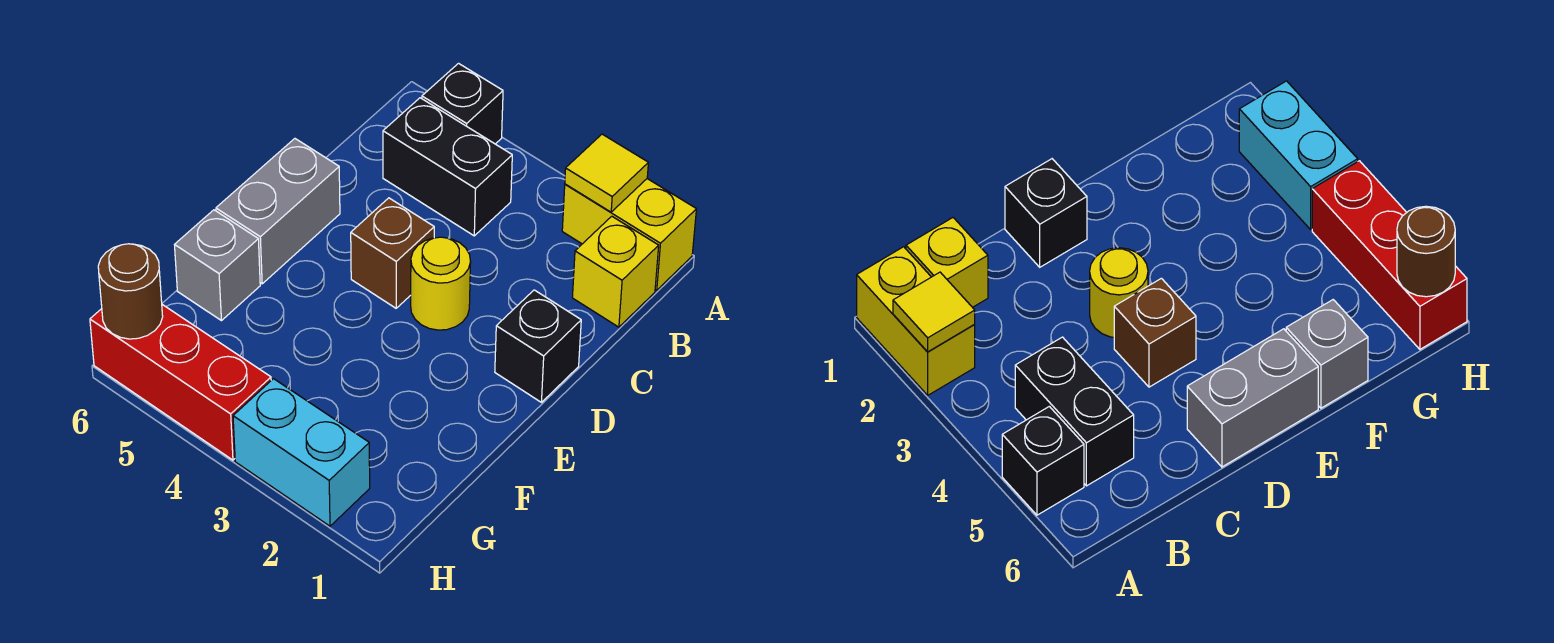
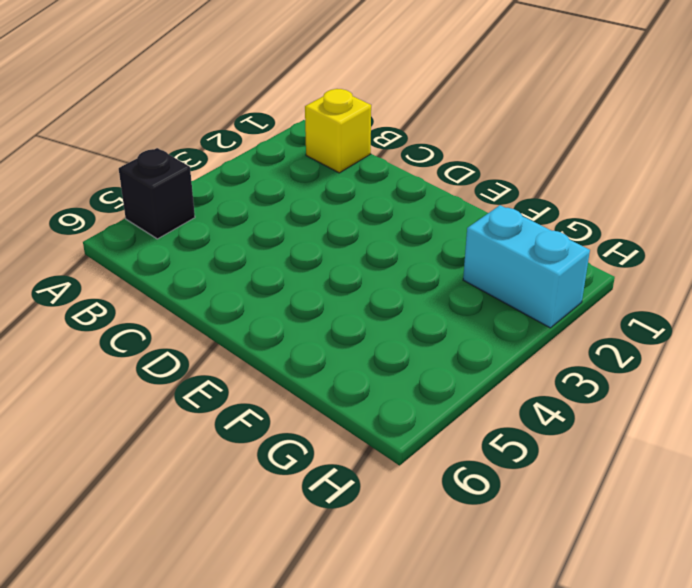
cyan brick G2:H2 level 1 -> cyan brick H2:H3 level 1
none -> yellow brick A1:A2 level 1
none -> black brick B4:B5 level 1
none -> black brick D1 level 1

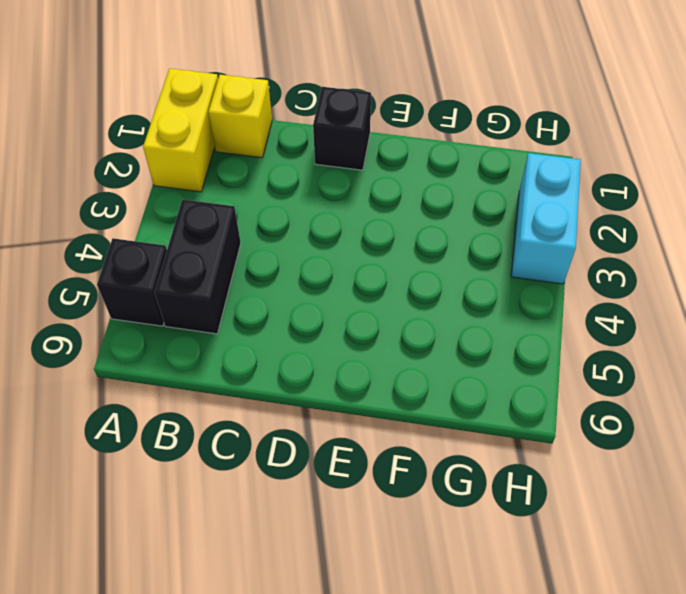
none -> yellow round brick D3 level 1
none -> brown brick D4 level 1
none -> grey brick D6:E6 level 1

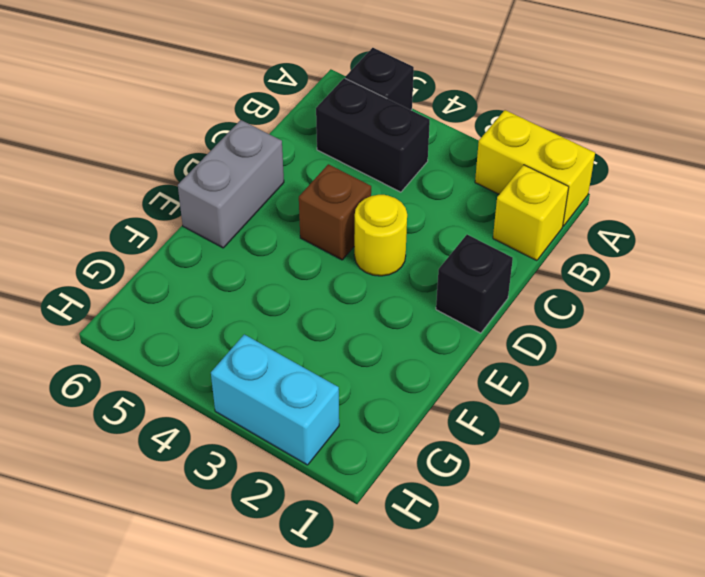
none -> grey brick F6 level 1
none -> red brick H4:H6 level 1
none -> yellow tile A2 level 2

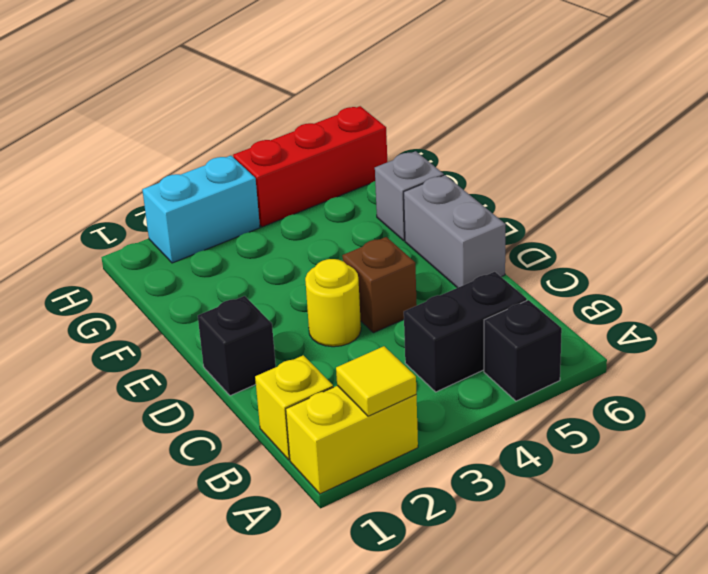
none -> brown round brick H6 level 2

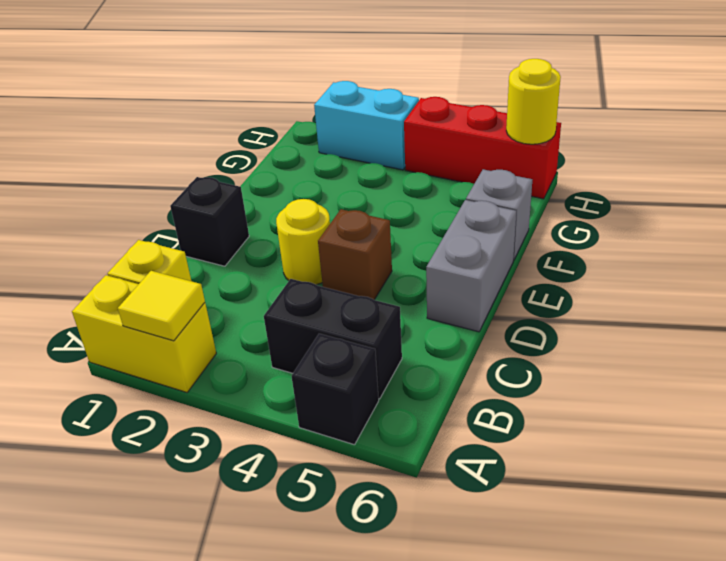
yellow round brick H6 level 2 -> brown round brick H6 level 2

